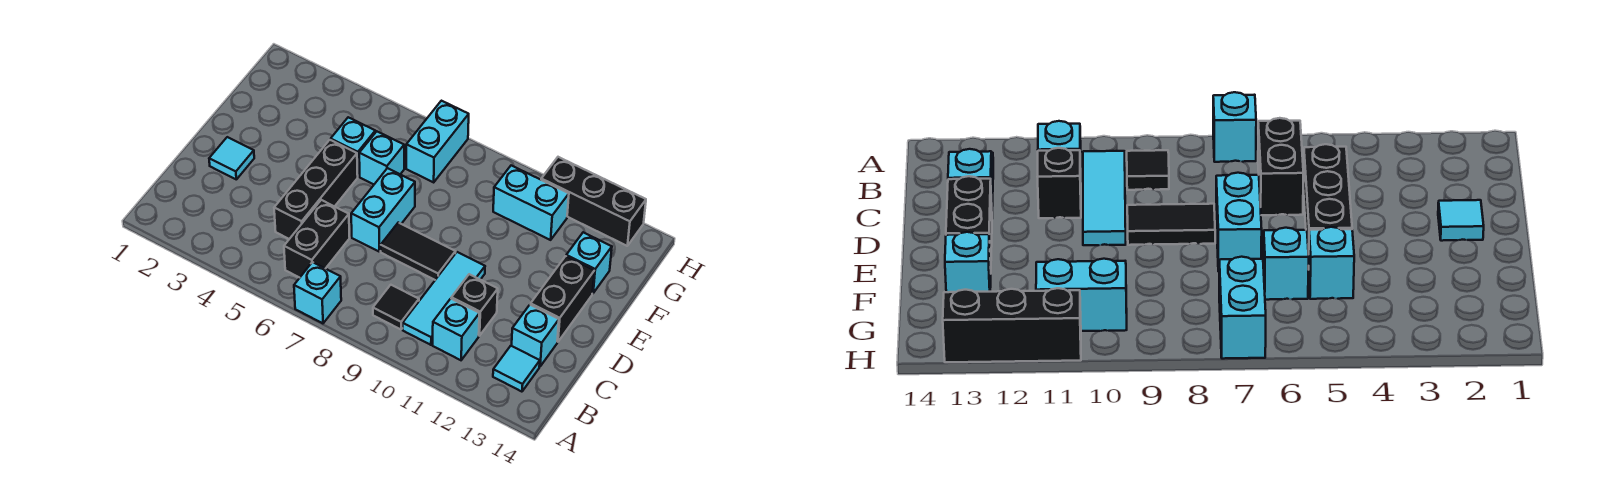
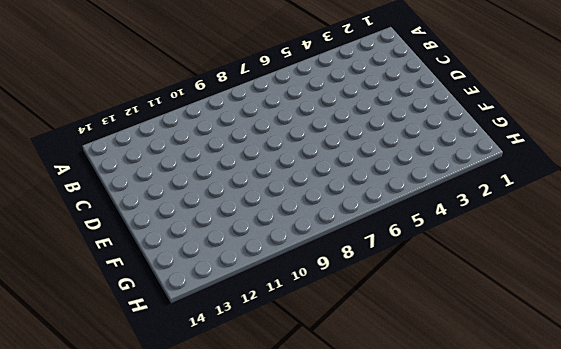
none -> cyan brick A7 level 1
none -> black brick B6:C6 level 1
none -> black tile B9 level 1

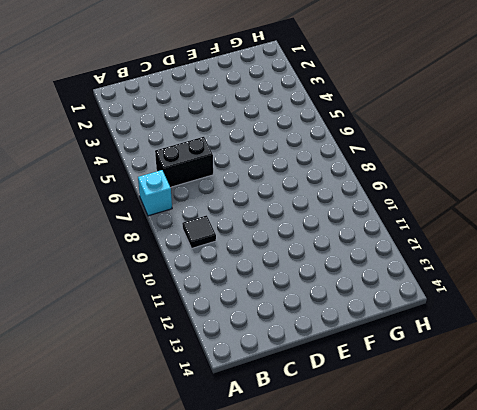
none -> cyan tile B10:D10 level 1
none -> cyan brick B11 level 1
none -> cyan tile B13 level 1

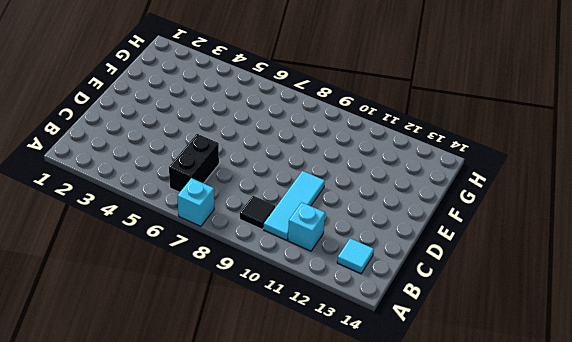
none -> black brick C5:E5 level 1
none -> black brick C11 level 1
none -> cyan brick C13 level 1

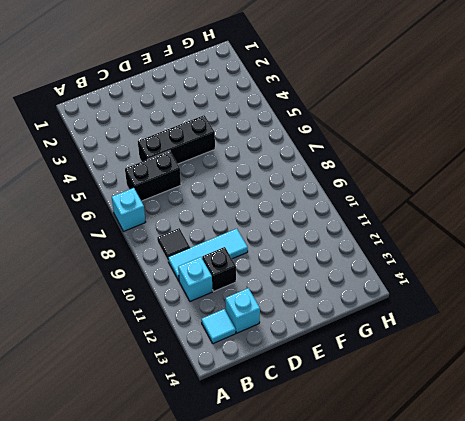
none -> cyan tile D2 level 1
none -> cyan brick D7:E7 level 1
none -> black tile D8:D9 level 1

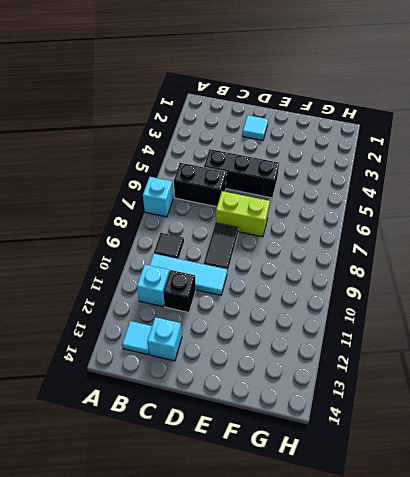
lime brick D7:E7 level 1 -> cyan brick D7:E7 level 1
none -> black brick D13:E13 level 1
none -> cyan brick F5 level 1
none -> cyan brick F6 level 1

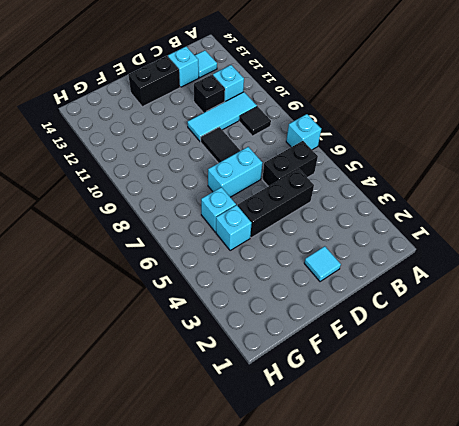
none -> cyan brick F13 level 1
none -> cyan brick G7:H7 level 1
none -> cyan brick G10:G11 level 1

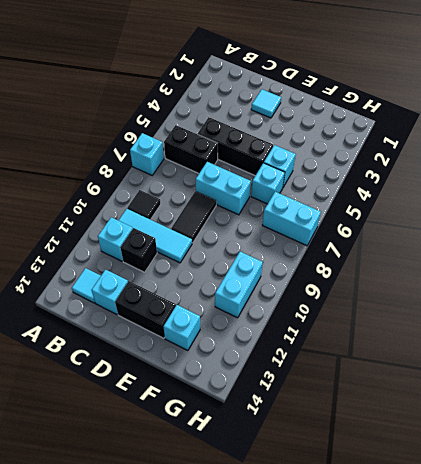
none -> black brick H11:H13 level 1

